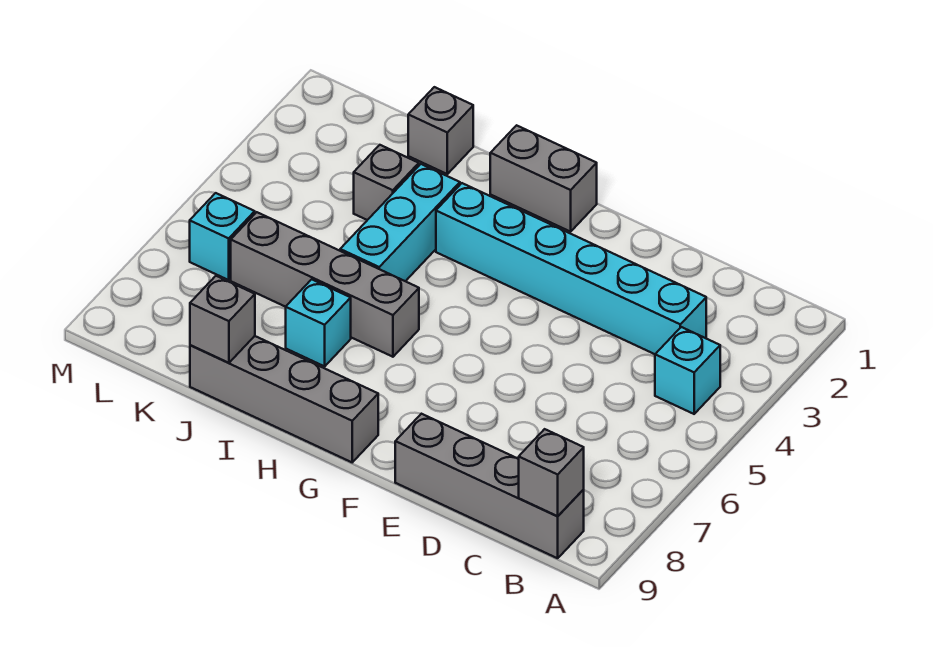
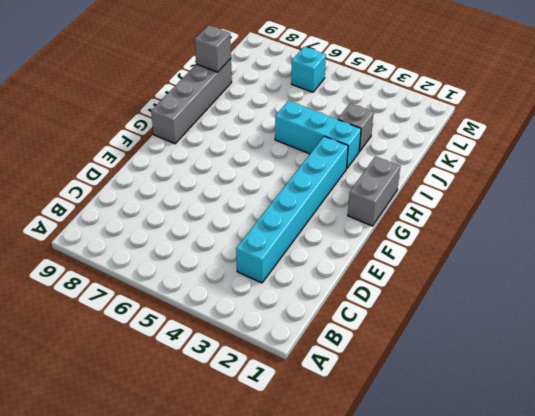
none -> cyan brick B4 level 1
none -> grey brick B9:E9 level 1
none -> grey brick H6:K6 level 1

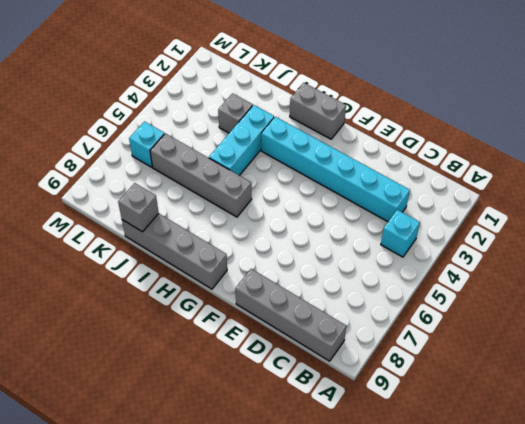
none -> cyan brick I7 level 1
none -> grey brick J1 level 1
none -> grey brick B9 level 2

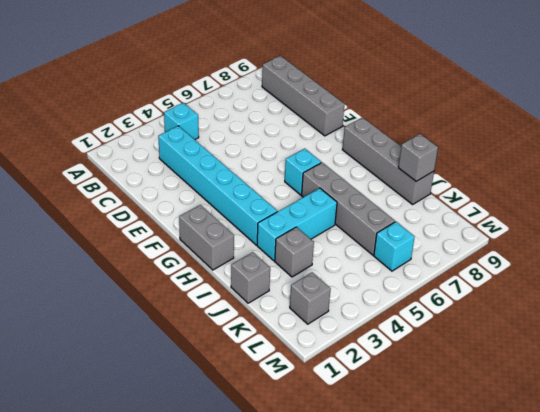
cyan brick G6 level 1 -> cyan brick I7 level 1
grey brick L2 level 1 -> grey brick B9 level 2

